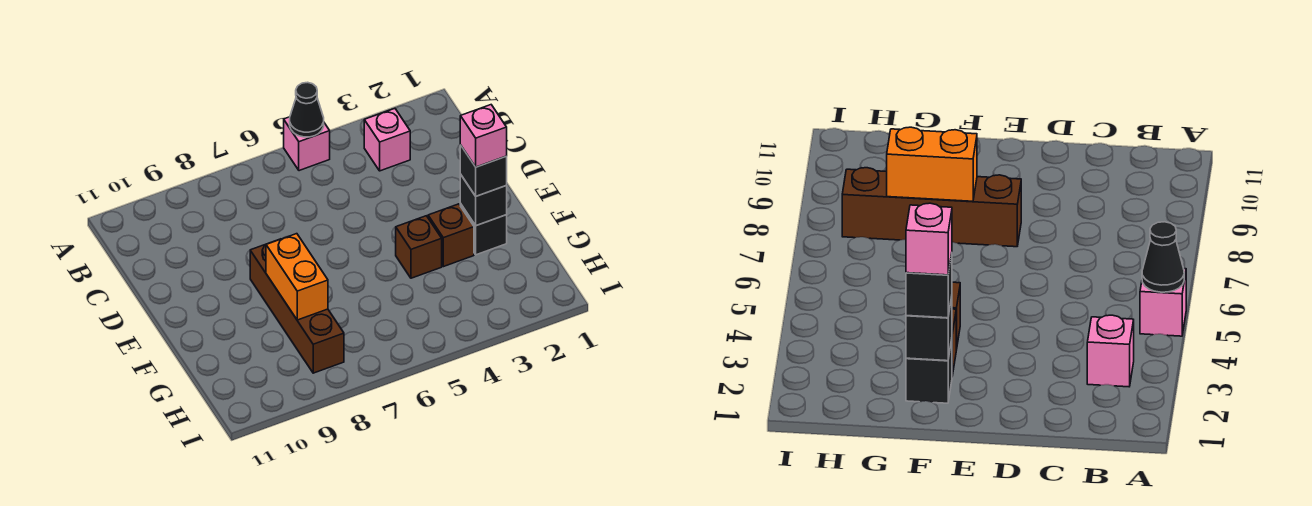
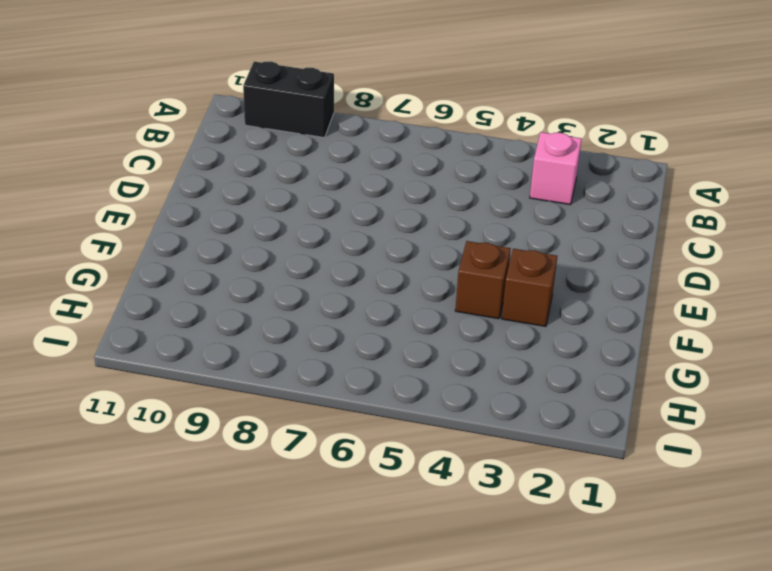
black brick A9:A10 level 1 -> none
none -> pink brick A5 level 1
none -> brown brick E8:H8 level 1

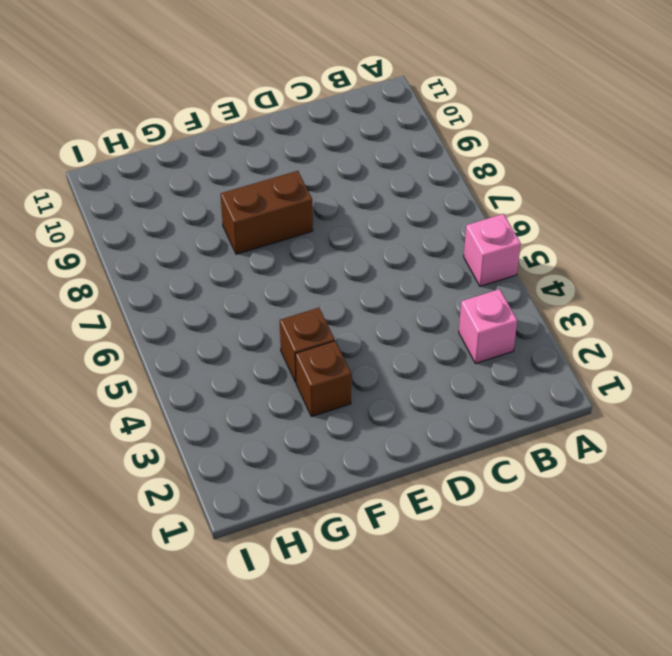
brown brick E8:F8 level 1 -> brown brick E8:H8 level 1
none -> black brick F2 level 1
none -> black cone A5 level 2

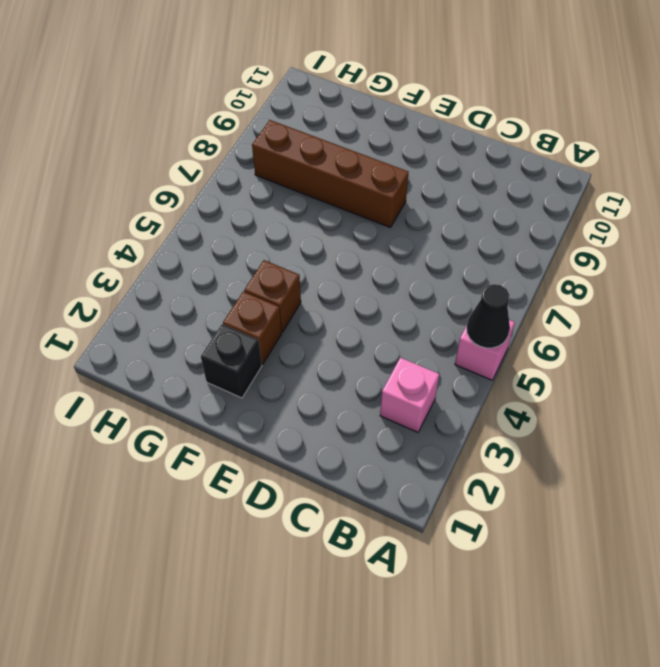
none -> black brick F2 level 2
none -> orange brick F8:G8 level 2

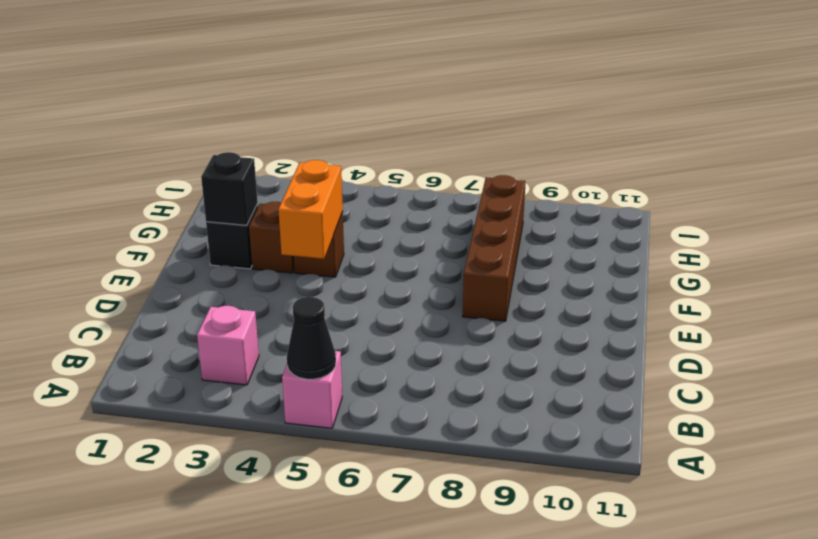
orange brick E4:F4 level 2 -> orange brick F8:G8 level 2
none -> black brick F2 level 3
none -> pink brick F2 level 4

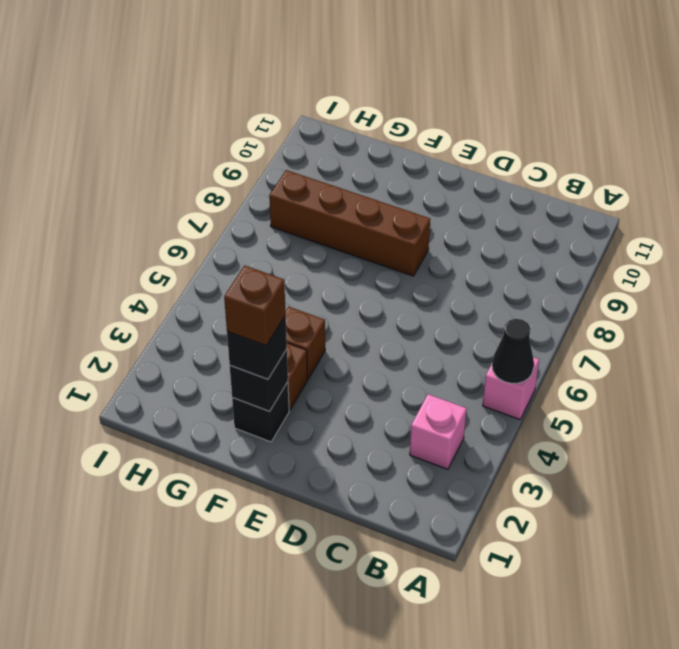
brown brick F2 level 4 -> pink brick F2 level 4
none -> orange brick F8:G8 level 2

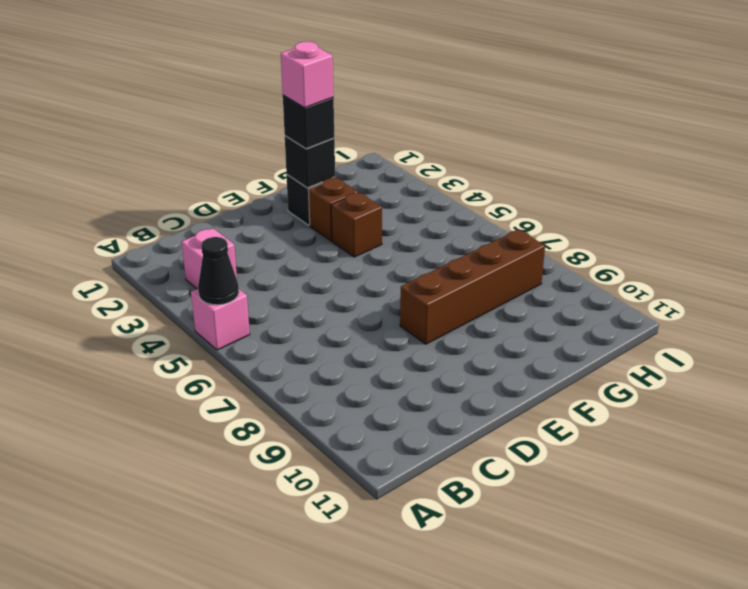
none -> orange brick F8:G8 level 2

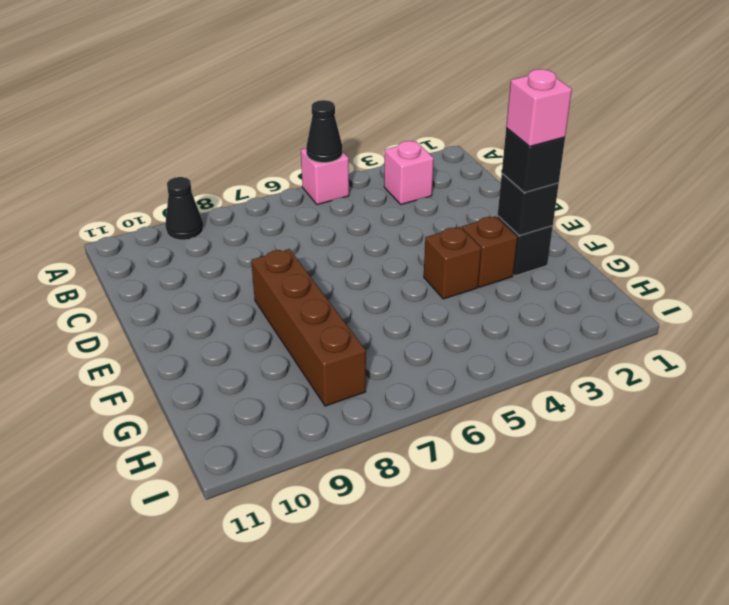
black cone A9 level 1 -> none
none -> orange brick F8:G8 level 2

